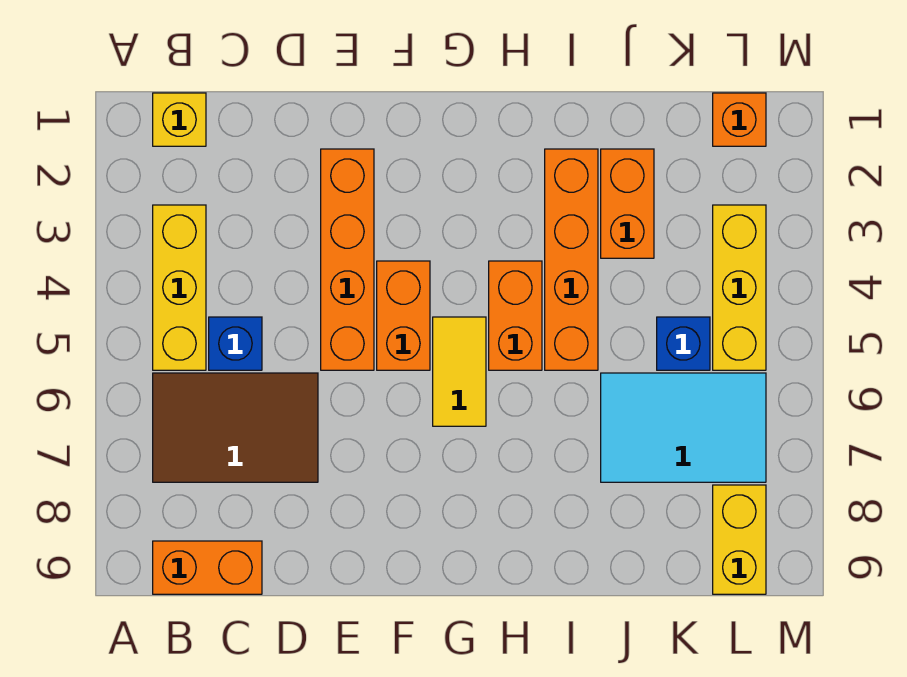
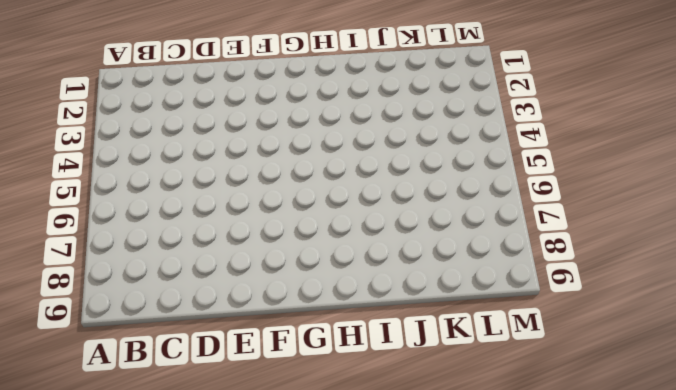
none -> yellow brick B1 level 1
none -> yellow brick B3:B5 level 1
none -> brown tile B6:D7 level 1

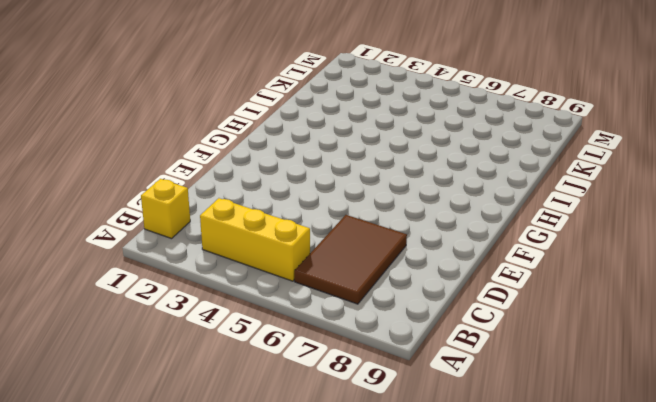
none -> orange brick B9:C9 level 1
none -> blue brick C5 level 1
none -> orange brick E2:E5 level 1

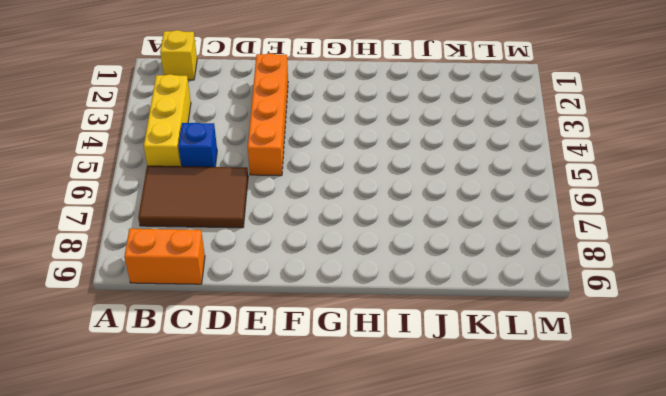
none -> orange brick F4:F5 level 1
none -> yellow tile G5:G6 level 1
none -> orange brick H4:H5 level 1

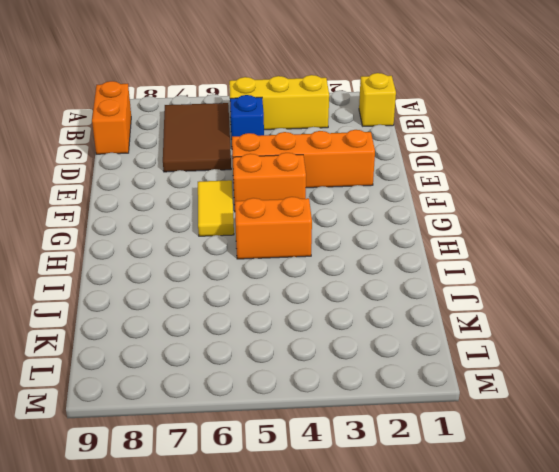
yellow tile F6:G6 level 1 -> yellow tile G5:G6 level 1
none -> orange brick I2:I5 level 1
none -> orange brick J2:J3 level 1
none -> cyan tile J6:L7 level 1

